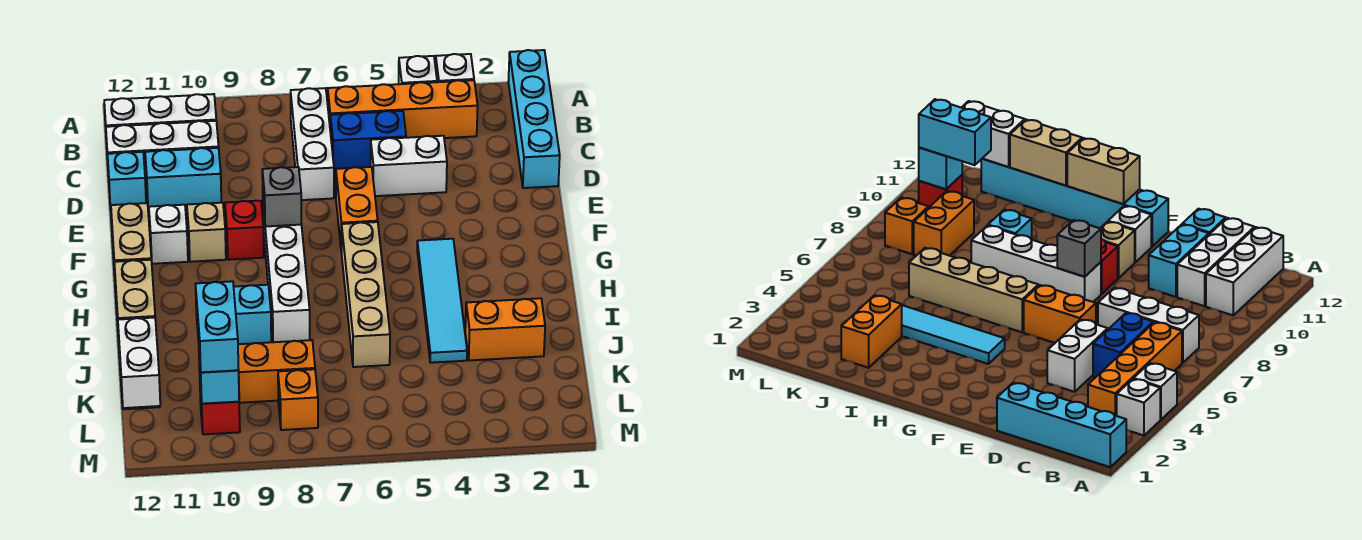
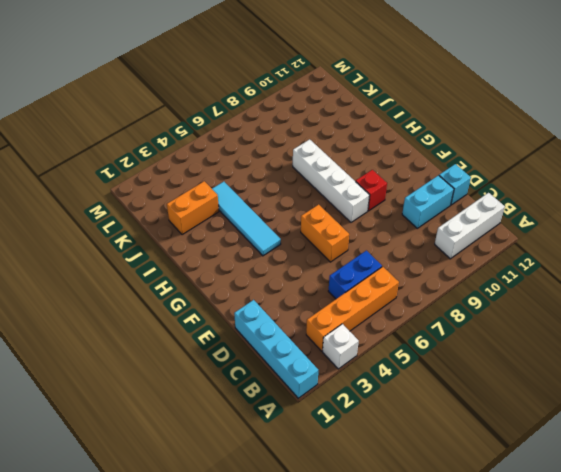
none -> white brick A4 level 1
none -> white brick B7:D7 level 1
none -> white brick C10:C12 level 1
none -> white brick D4:D5 level 1

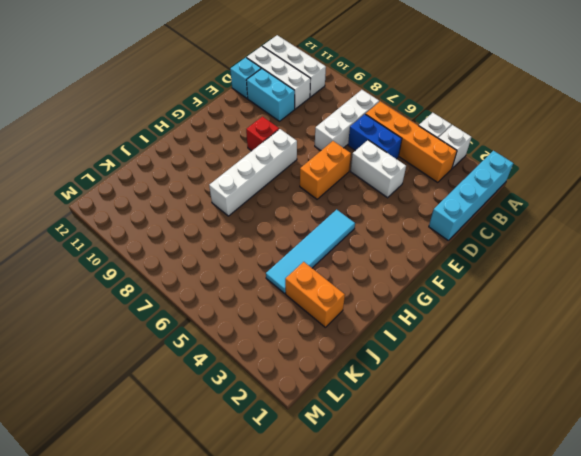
none -> tan brick F10 level 1
none -> white brick F11 level 1
none -> cyan brick F12:K12 level 1
none -> tan brick G6:J6 level 1

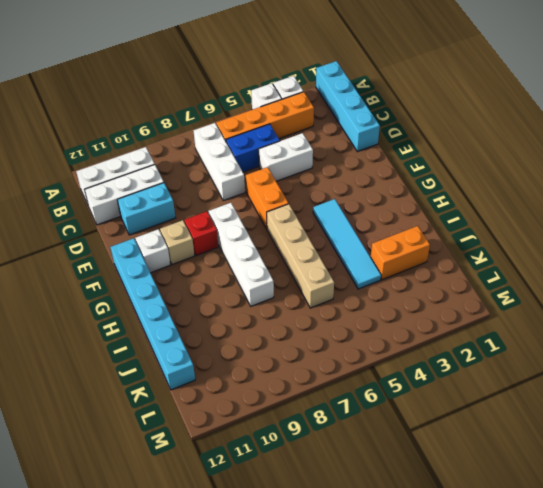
none -> cyan brick D12 level 1
none -> cyan brick I9 level 1
none -> orange brick K8:K9 level 1
none -> orange brick L8 level 1

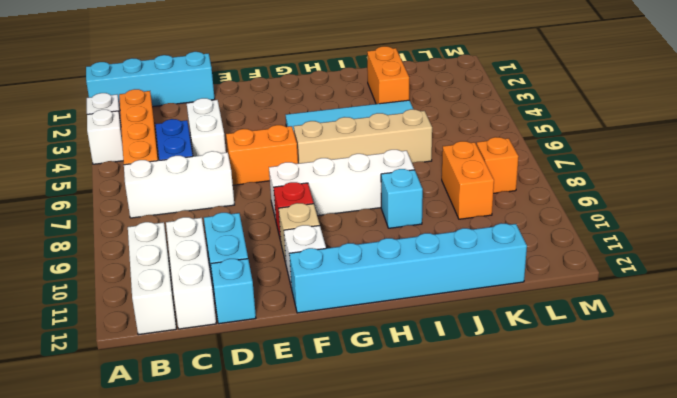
none -> red brick L10 level 1
none -> grey brick F8 level 2
none -> tan brick G12:H12 level 2
none -> tan brick I12:J12 level 2

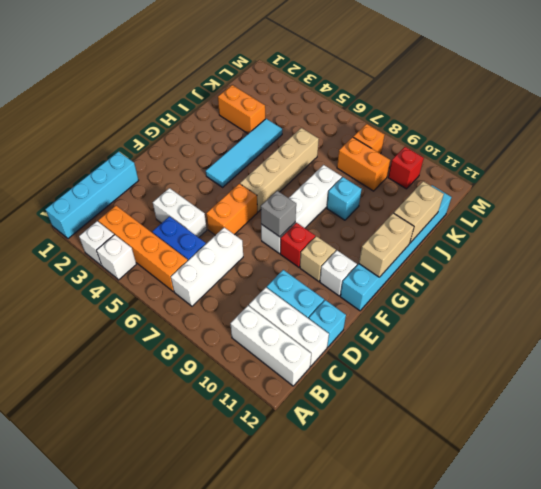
none -> white brick K12:L12 level 2
none -> cyan brick L10 level 2
none -> cyan brick K10:L10 level 3

